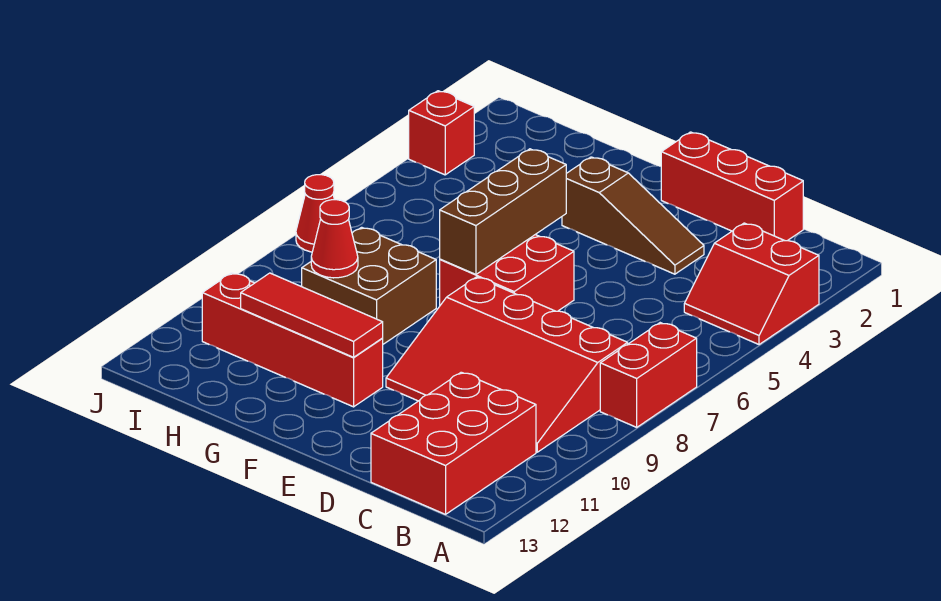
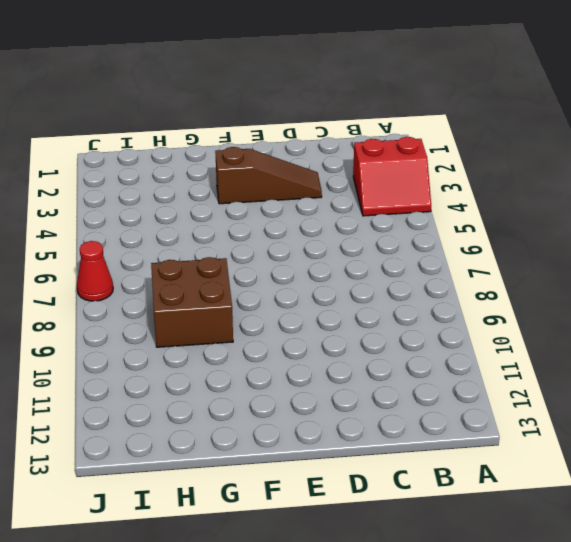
none -> red brick A7:A8 level 1
none -> red slope B8:E10 level 1 top 8
none -> red brick B11:C13 level 1

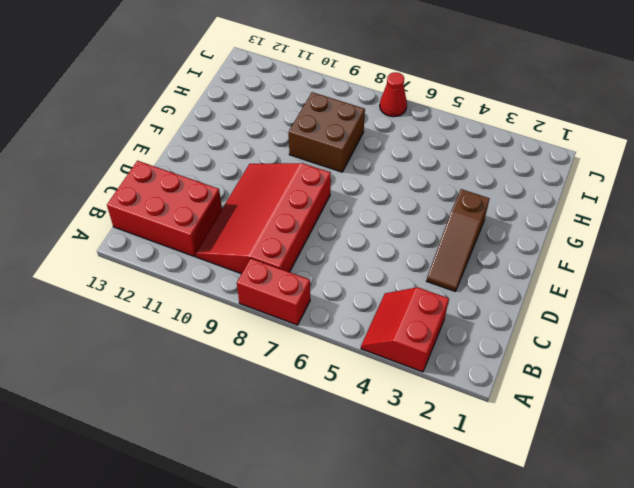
none -> red brick C1:E1 level 1
none -> red brick E6:F7 level 1
none -> red brick F11:I11 level 1

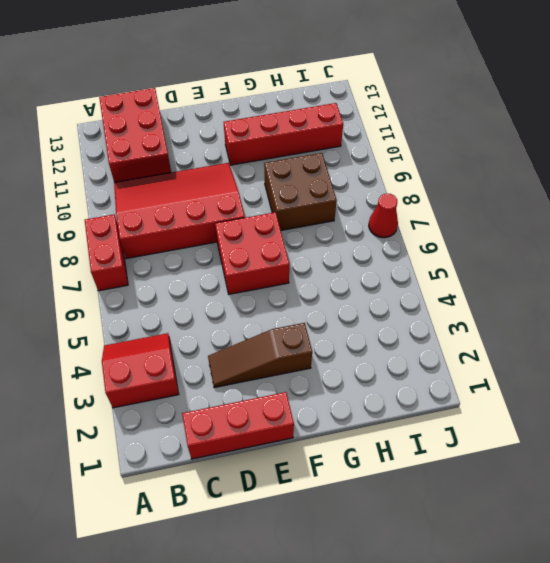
none -> red brick J3 level 1
none -> brown brick F5:F7 level 2
none -> red tile F11:H11 level 2

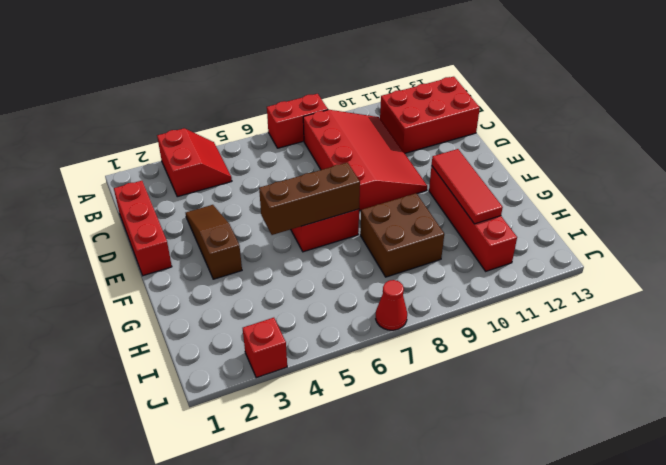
none -> red cone H9 level 2

